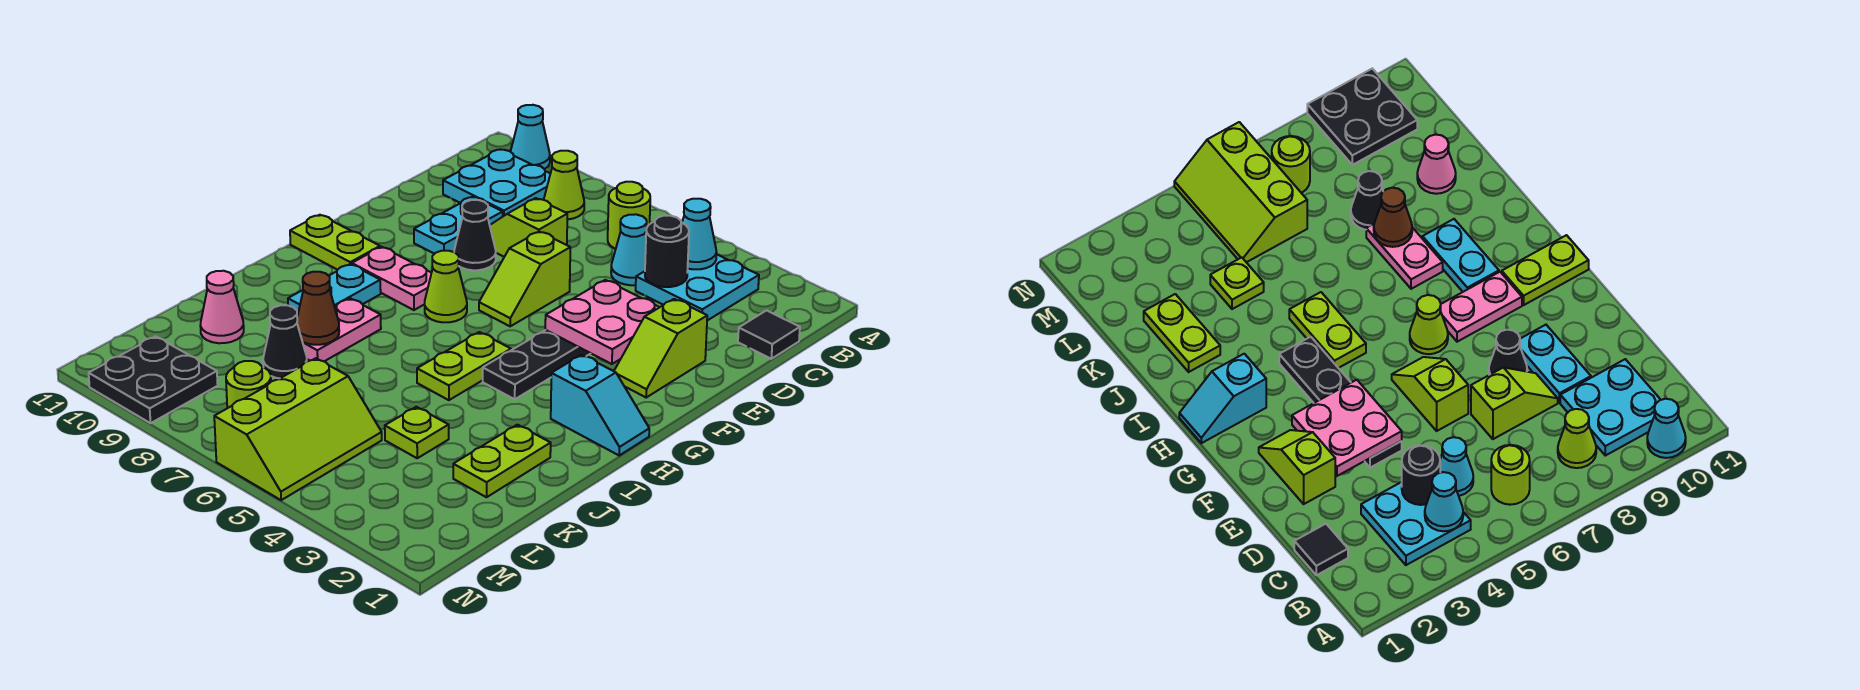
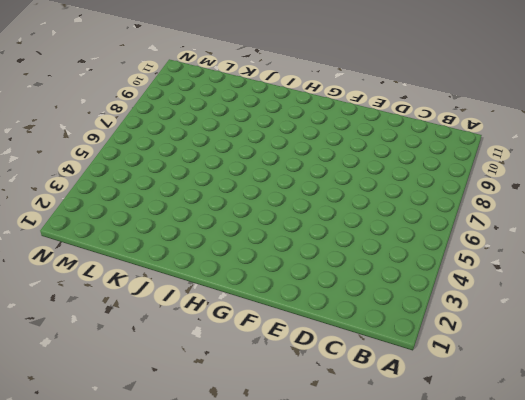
none -> cyan cone A10 level 1
none -> cyan plate B3:C4 level 1
none -> lime round brick B6 level 1
none -> lime cone B8 level 1

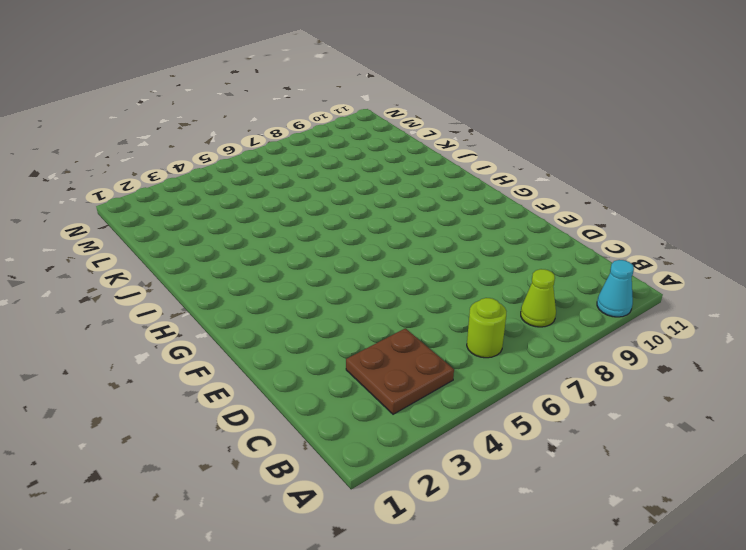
brown plate B3:C4 level 1 -> cyan plate B3:C4 level 1
none -> cyan plate B9:C10 level 1
none -> black tile C1 level 1
none -> cyan cone C5 level 1
none -> lime slope D7:D8 level 1 top 7

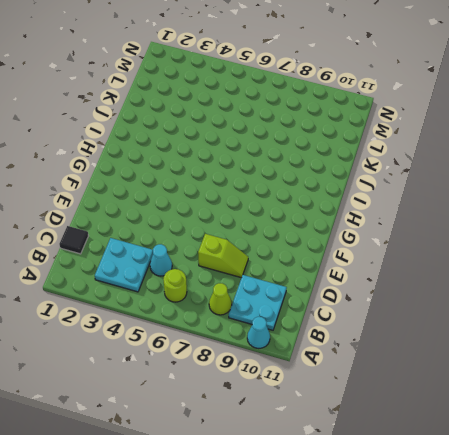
none -> cyan plate D9:E9 level 1
none -> lime slope E2:F2 level 1 top E
none -> black plate E4:H4 level 1
none -> lime slope E6:F6 level 1 top E

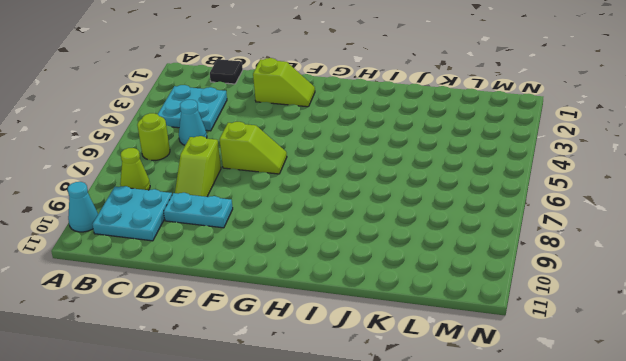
none -> black plate E4:H4 level 1
none -> black cone E8 level 1
none -> lime cone G7 level 1
none -> pink plate G8:G9 level 1

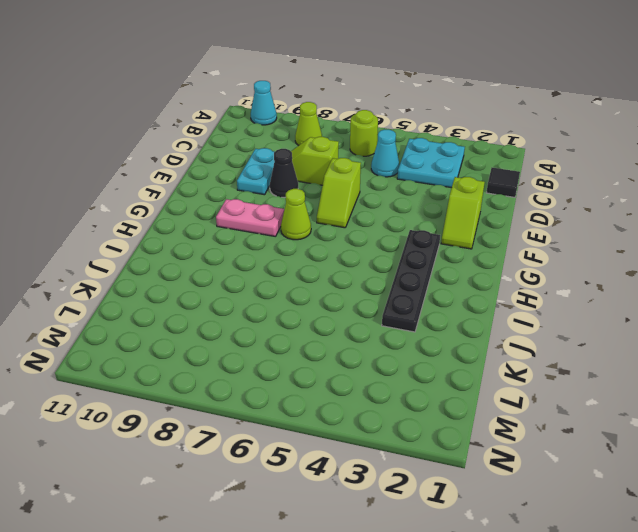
black plate G3:J3 level 1 -> black plate E4:H4 level 1
none -> cyan plate B9:C10 level 1
none -> lime plate G10:G11 level 1
none -> cyan slope H1:H2 level 1 top 2
none -> lime plate H5:I5 level 1

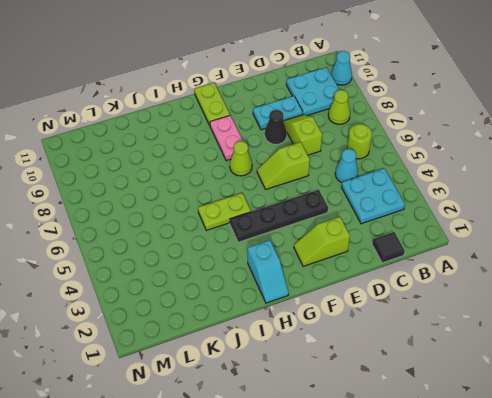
none -> cyan plate H9:I9 level 1
none -> pink plate I8:J8 level 1
none -> lime plate J2:K2 level 1
none -> lime plate K4 level 1

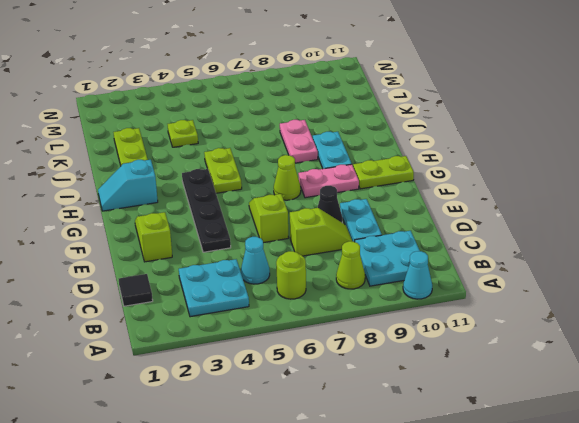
none -> black cone K8 level 1
none -> pink cone K10 level 1
none -> lime slope L5:N6 level 1 top 6
none -> lime round brick M7 level 1

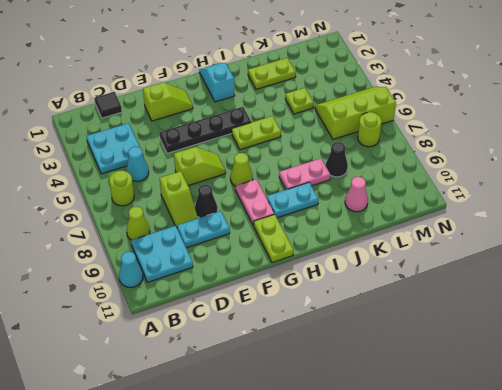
none -> black plate M9:N10 level 1
none -> cyan cone B4 level 2
none -> black round brick C4 level 2
none -> pink plate E3:F4 level 2

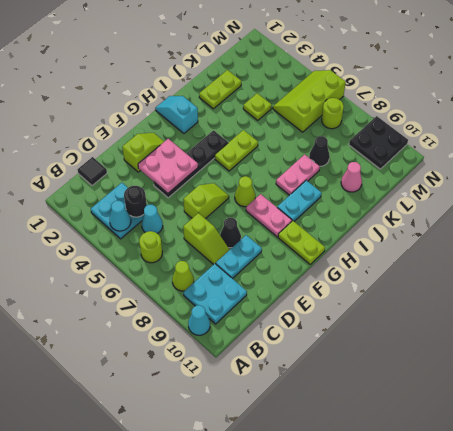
none -> brown cone J8 level 2

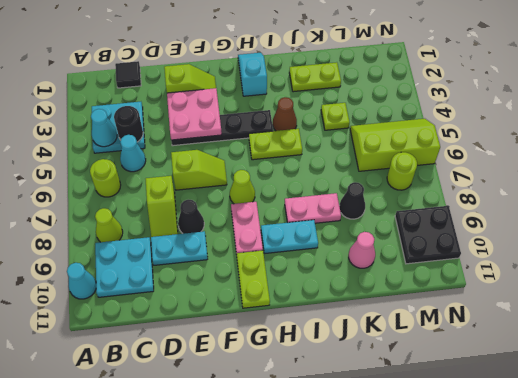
brown cone I4 level 1 -> brown cone J8 level 2

